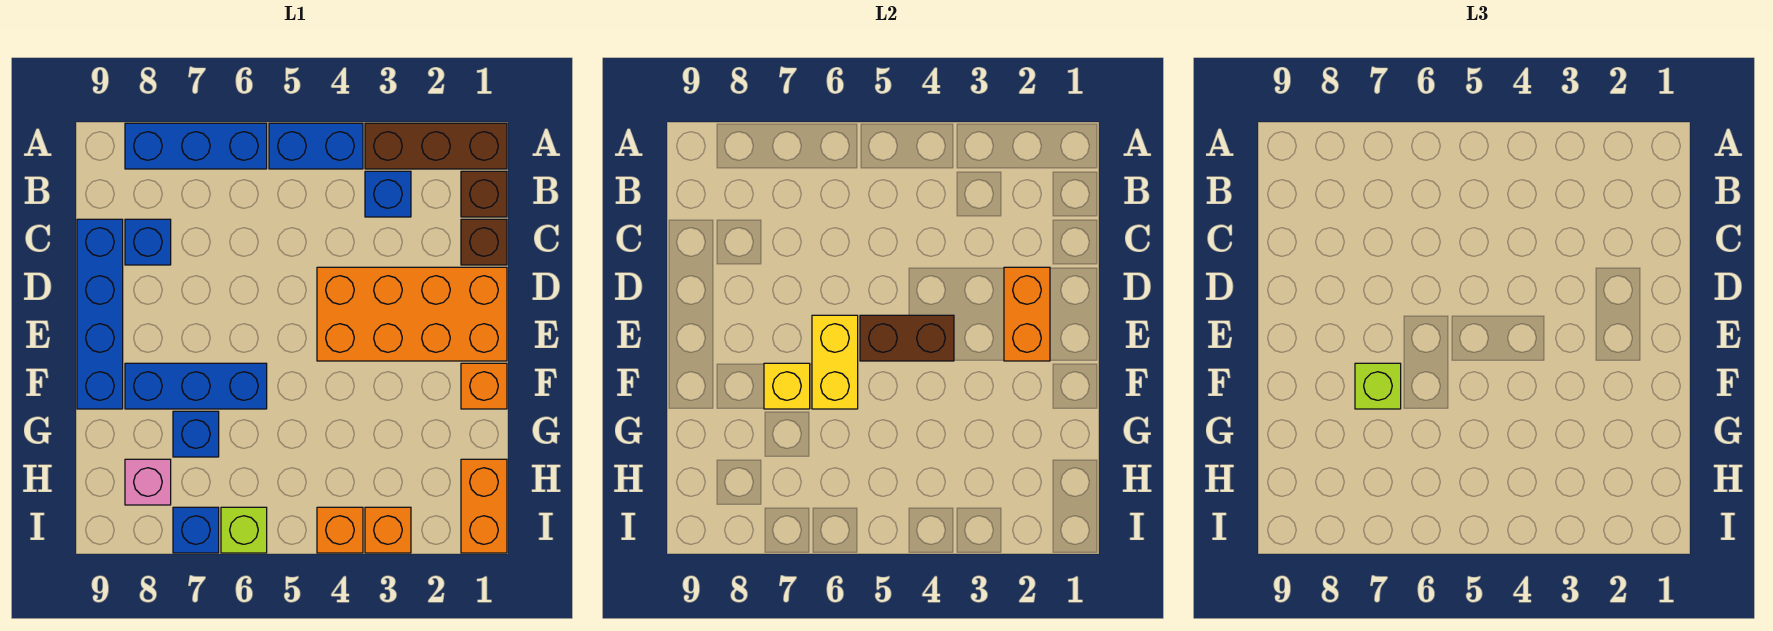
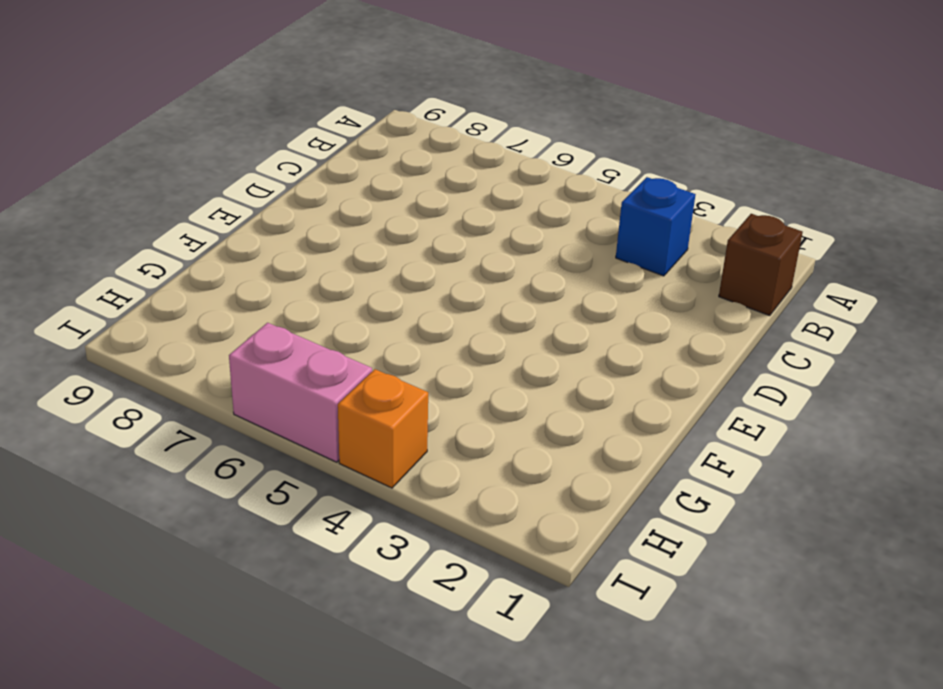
pink brick I5:I6 level 1 -> lime brick I6 level 1
none -> brown brick A1:A3 level 1
none -> blue brick A4:A5 level 1
none -> blue brick A6:A8 level 1

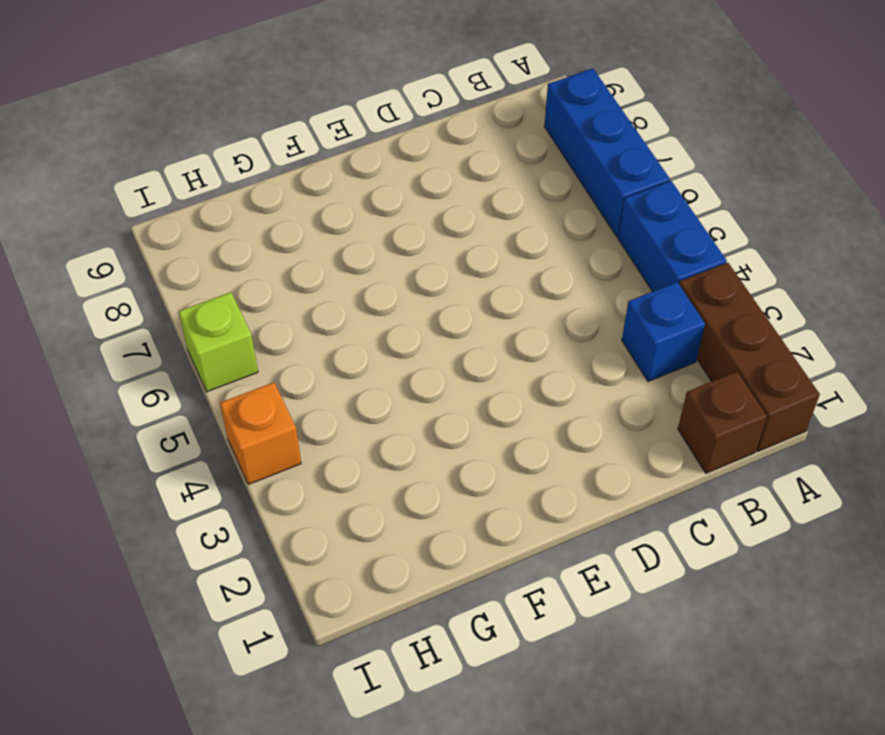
none -> brown brick C1 level 1
none -> blue brick C8 level 1
none -> blue brick C9:F9 level 1

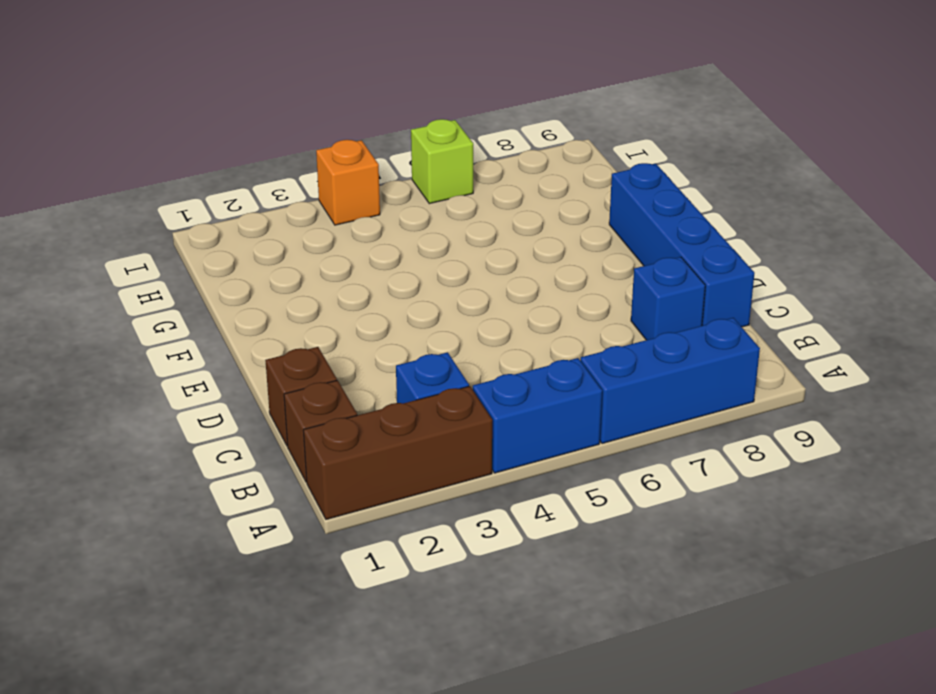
none -> orange brick D1:E4 level 1
none -> orange brick F1 level 1
none -> blue brick F6:F8 level 1

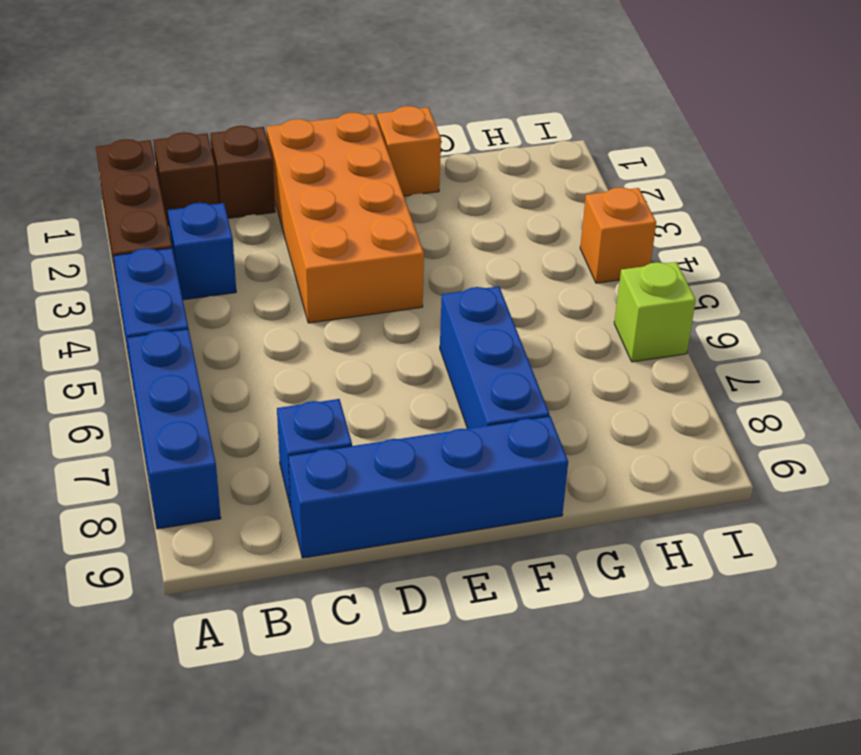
none -> blue brick G7 level 1
none -> orange brick H1:I1 level 1
none -> pink brick H8 level 1

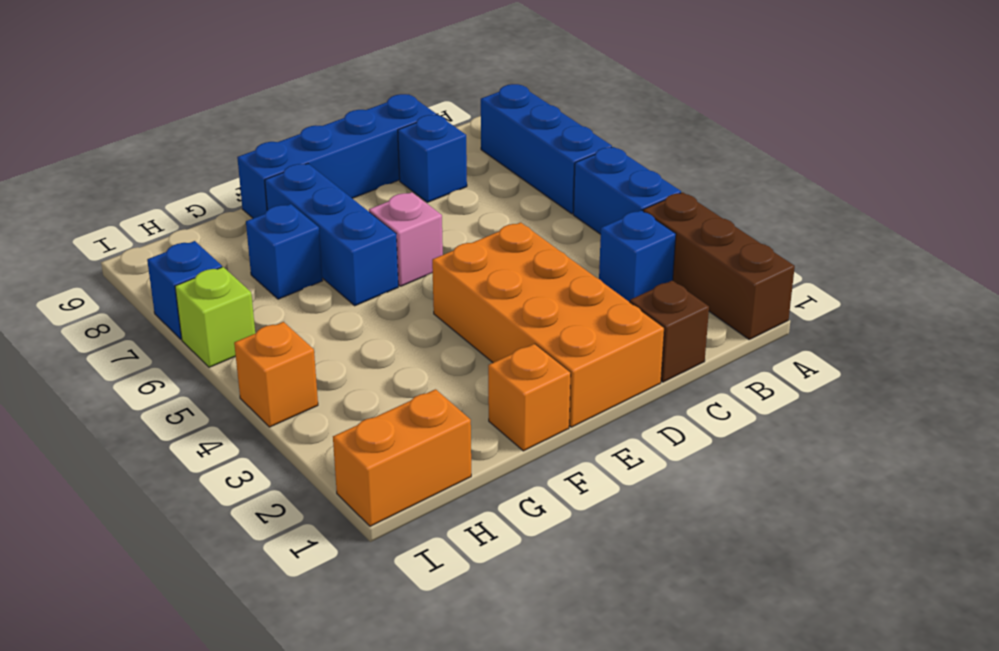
pink brick E6 level 1 -> pink brick H8 level 1
none -> brown brick B1 level 1
none -> orange brick I3 level 1
none -> orange brick D2:E2 level 2

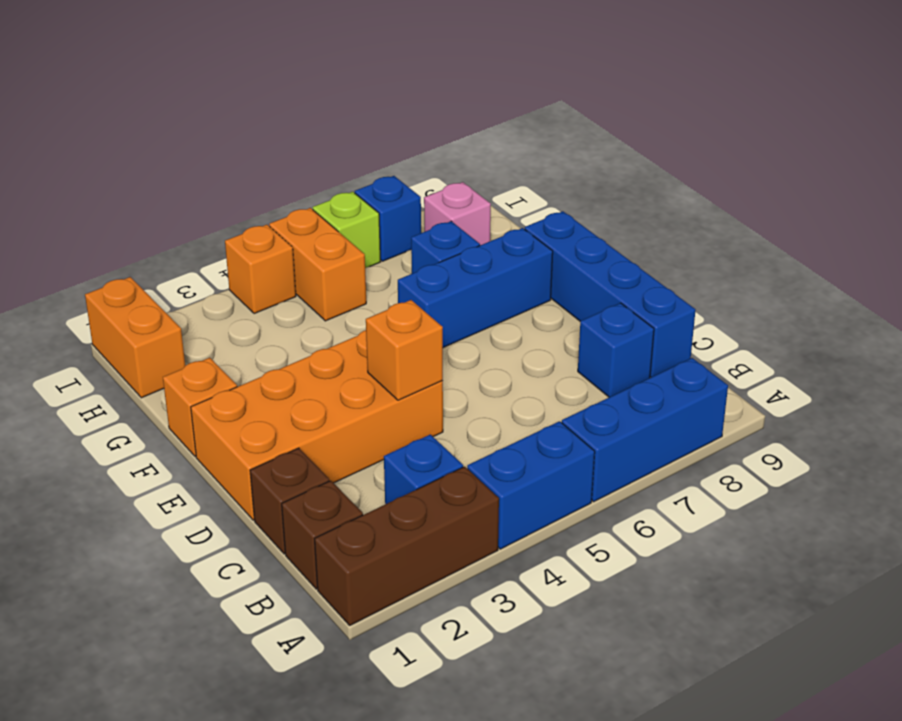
orange brick D4 level 2 -> orange brick I3 level 1
orange brick H5:I5 level 1 -> orange brick D2:E2 level 2
none -> brown brick E4:E5 level 2
none -> yellow brick E6:F6 level 2
none -> yellow brick F7 level 2

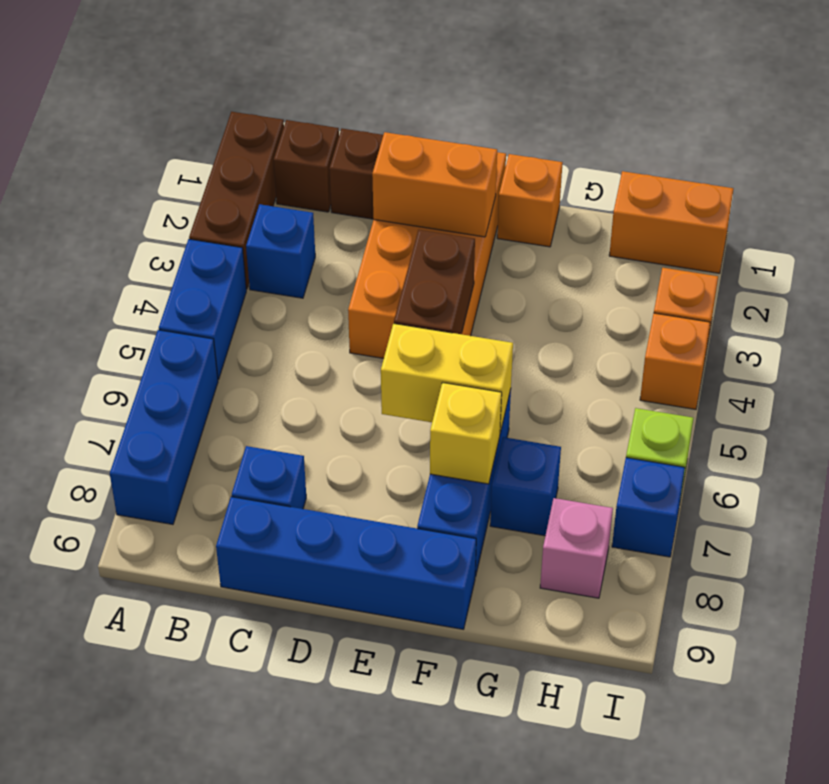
none -> lime brick F7 level 3

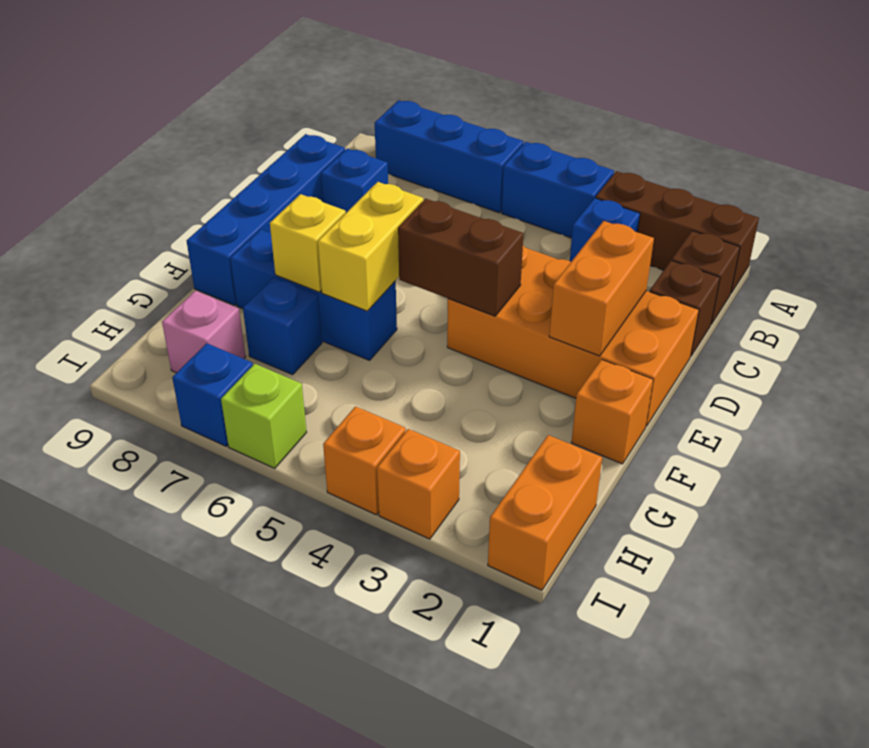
none -> lime brick F7 level 3

